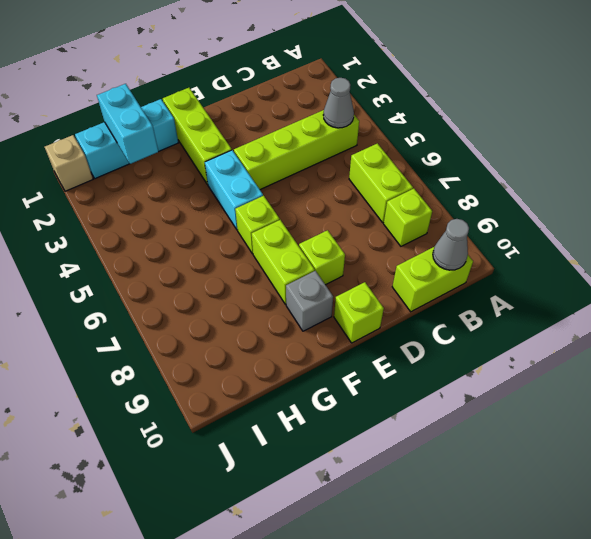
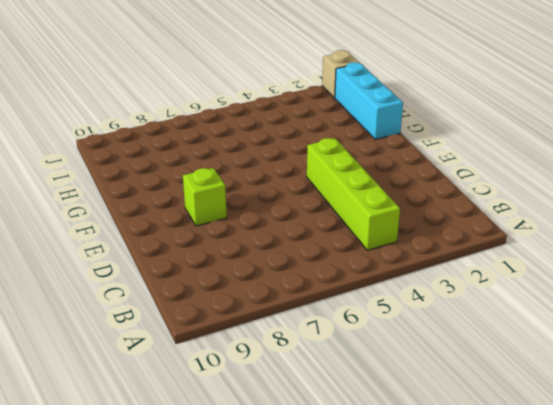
none -> lime brick B6:B7 level 1
none -> lime brick B8 level 1
none -> lime brick B10:C10 level 1

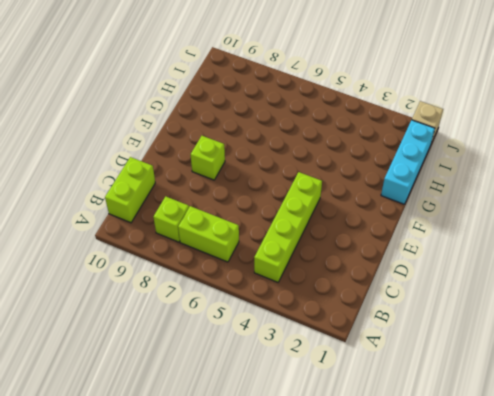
none -> lime brick E10 level 1
none -> lime brick F1:F3 level 1
none -> cyan brick F4:F5 level 1

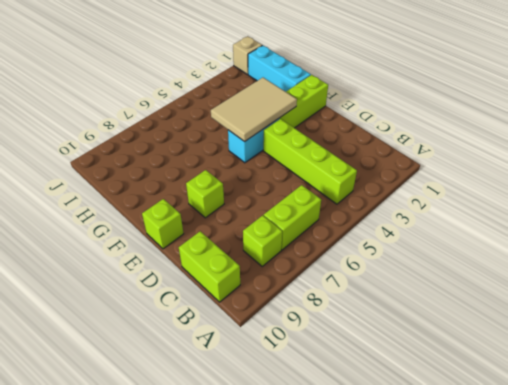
tan tile F3:G5 level 2 -> none
none -> lime brick F6 level 1
none -> lime brick F7:F8 level 1
none -> grey brick F9 level 1

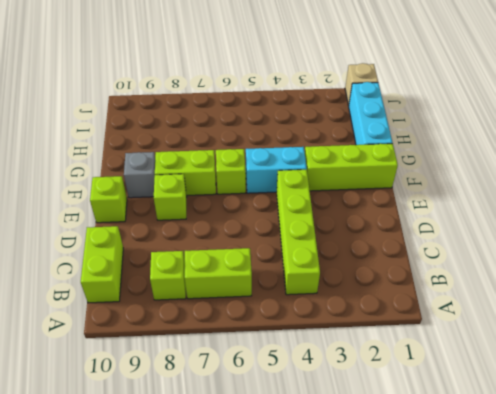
none -> grey cone B4 level 2
none -> grey cone B10 level 2
none -> cyan brick H1:H2 level 2

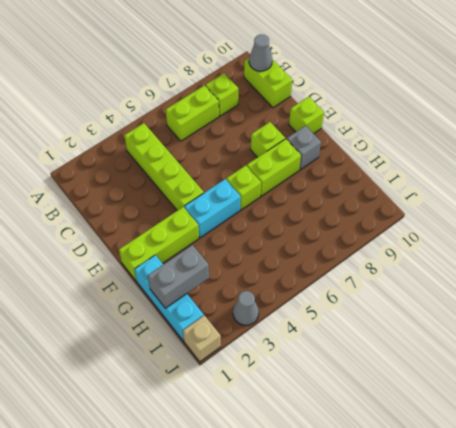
grey brick H1:H2 level 2 -> cyan brick H1:H2 level 2
grey cone J3 level 1 -> grey cone B4 level 2

